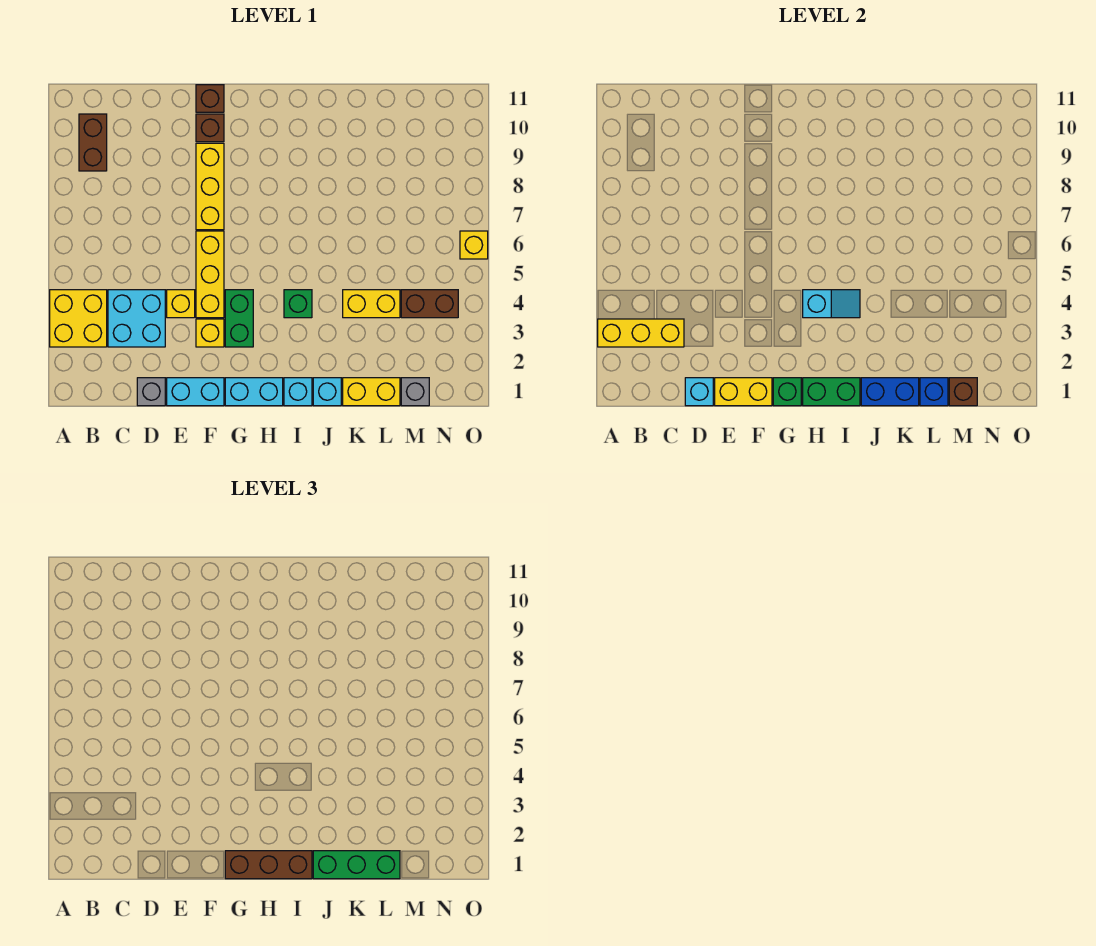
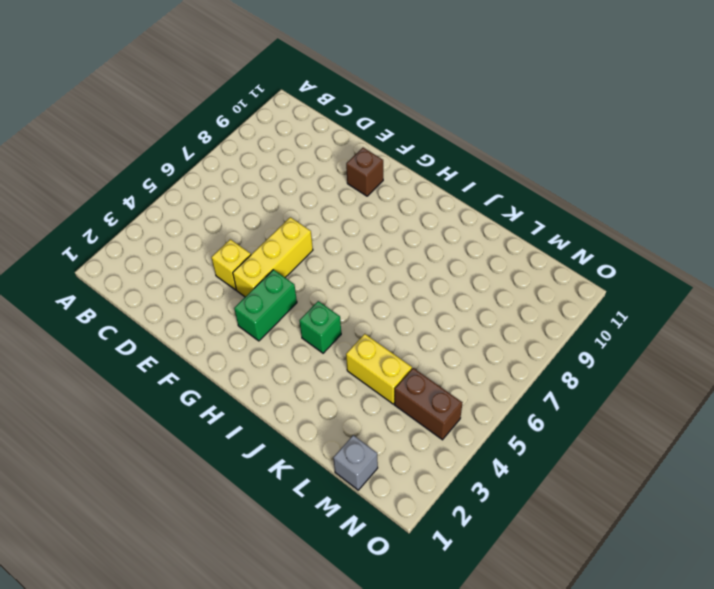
none -> yellow brick A3:B4 level 1
none -> brown brick B9:B10 level 1
none -> cyan brick C3:D4 level 1
none -> grey brick D1 level 1

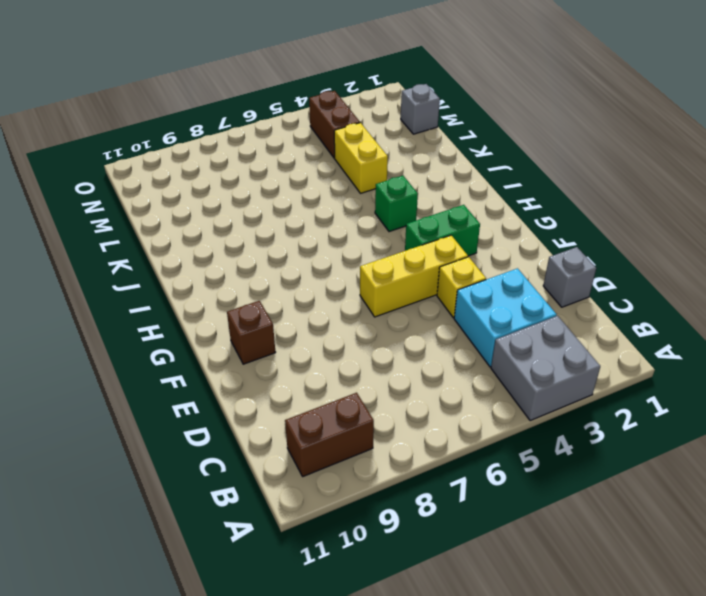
grey brick A3:B4 level 1 -> yellow brick A3:B4 level 1
none -> cyan brick E1:F1 level 1
none -> yellow brick F3 level 1
none -> yellow brick F7:F9 level 1
none -> brown brick F11 level 1

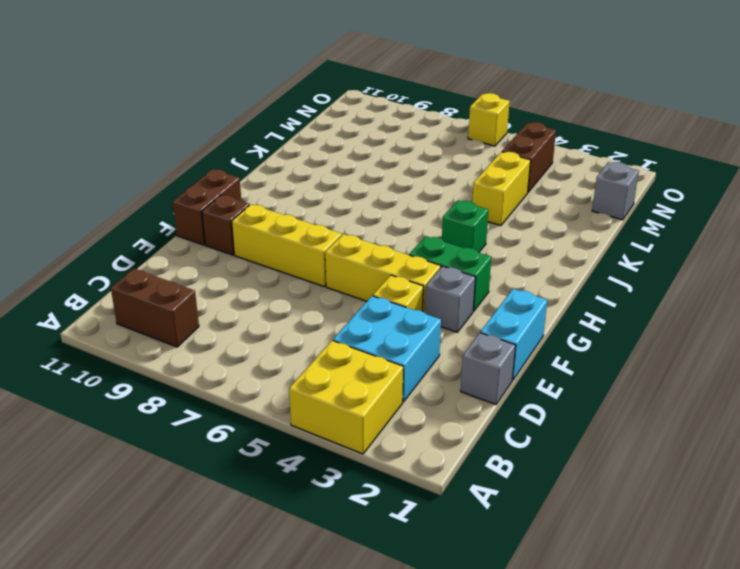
grey brick F3 level 1 -> yellow brick F3 level 1
brown brick F11:G11 level 1 -> brown brick F11 level 1
none -> cyan brick G1:H1 level 1
none -> cyan brick I1 level 1
none -> cyan brick J1 level 1
none -> yellow brick K1:L1 level 1

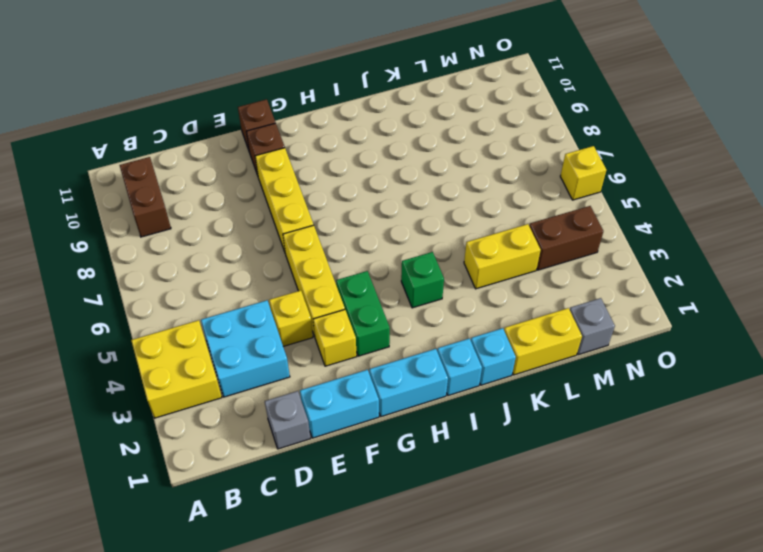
none -> yellow brick A3:C3 level 2
none -> cyan brick D1 level 2
none -> yellow brick E1:F1 level 2
none -> green brick G1 level 2

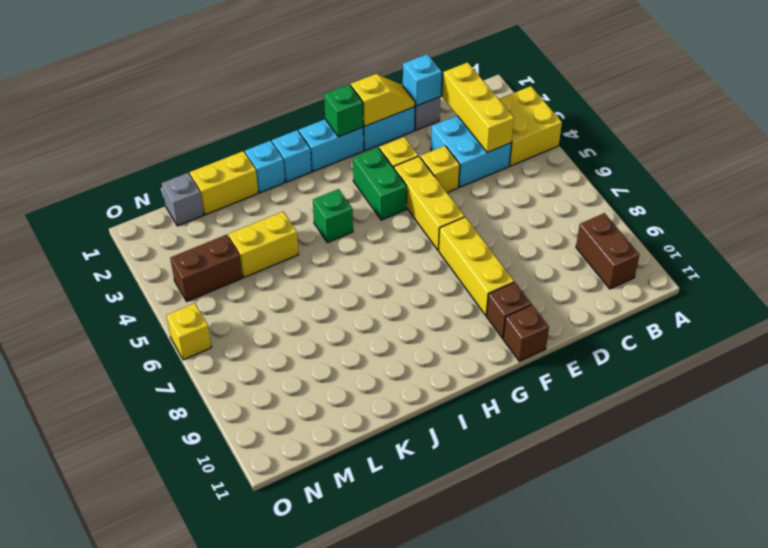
yellow brick C2:C4 level 2 -> yellow brick A3:C3 level 2
yellow slope E1:F1 level 2 top F -> yellow brick E1:F1 level 2
none -> green brick H1:I1 level 2
none -> cyan slope H4:I4 level 2 top H
none -> blue brick J1:K1 level 2
none -> blue brick L1 level 2

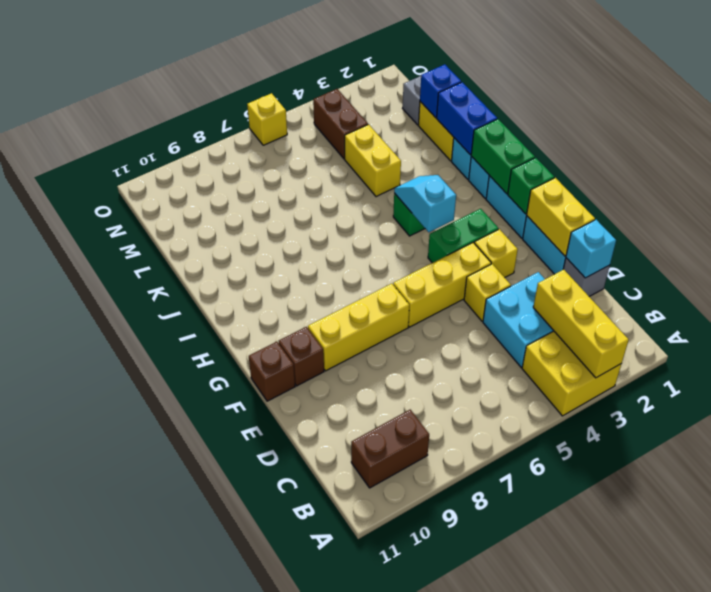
none -> brown brick M1 level 2
none -> brown brick G1:I1 level 3
none -> green brick J1:L1 level 3

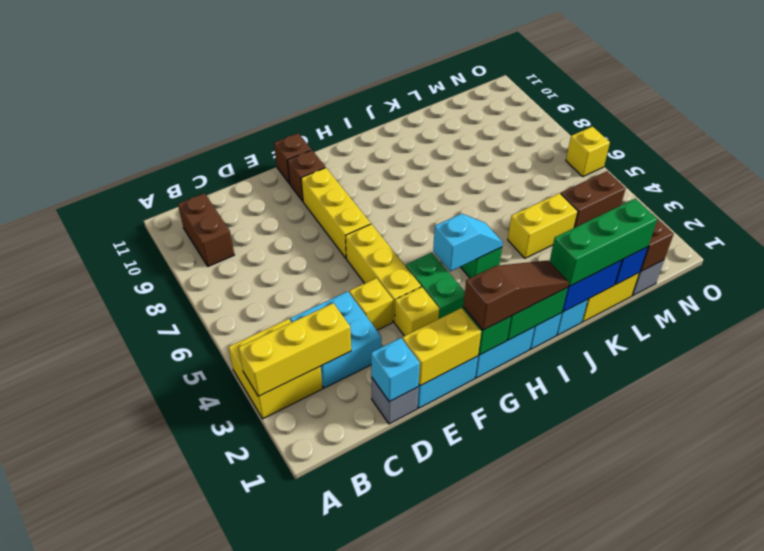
brown slope G1:I1 level 3 top G -> brown brick G1:I1 level 3

